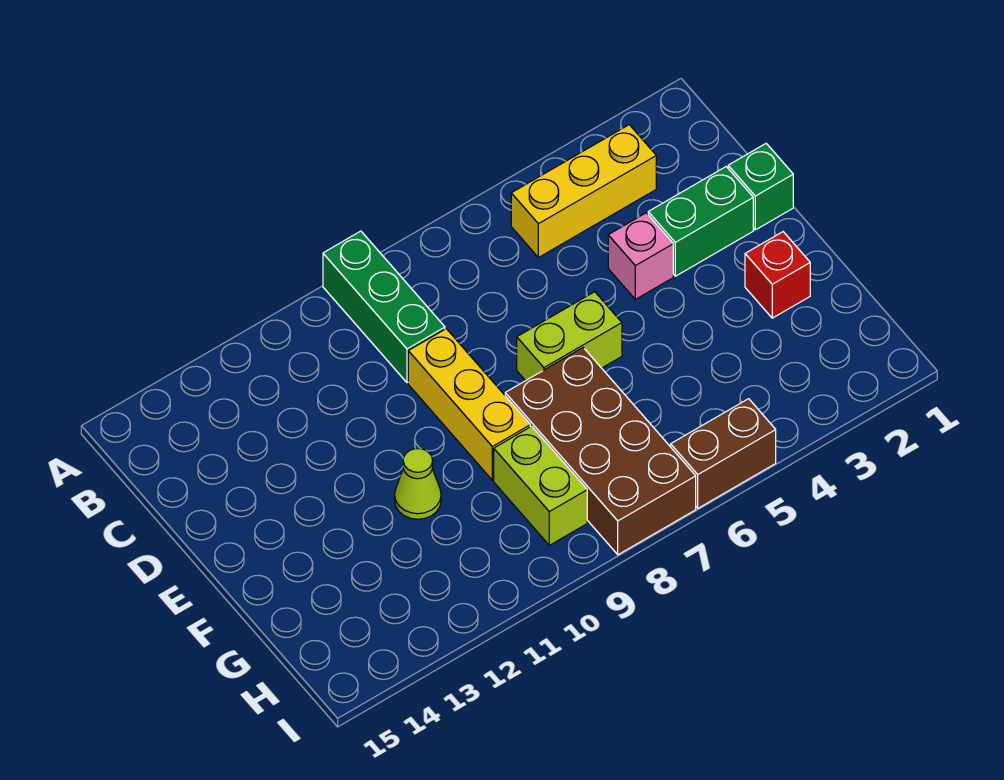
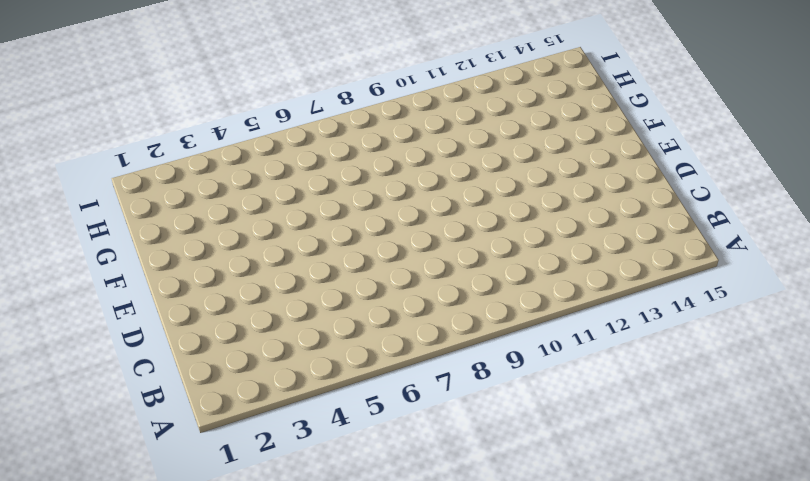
none -> green brick A9:C9 level 1
none -> yellow brick B3:B5 level 1
none -> green brick D1 level 1

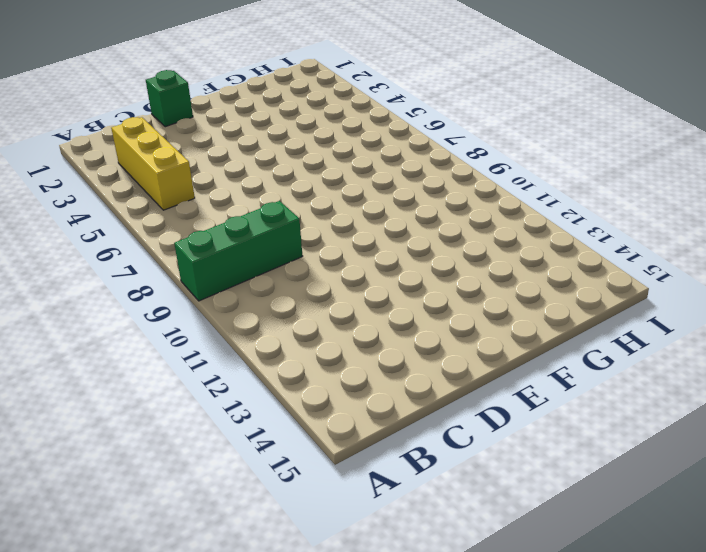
none -> green brick D2:D3 level 1
none -> pink brick D4 level 1
none -> yellow brick D9:F9 level 1

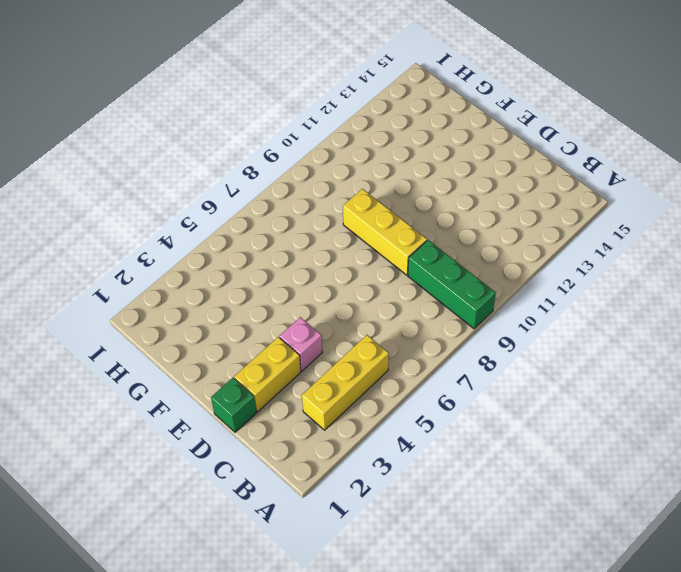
yellow brick D2:D3 level 1 -> green brick D2:D3 level 1
none -> lime brick E6:E7 level 1
none -> red brick F2 level 1
none -> brown brick F7:I8 level 1

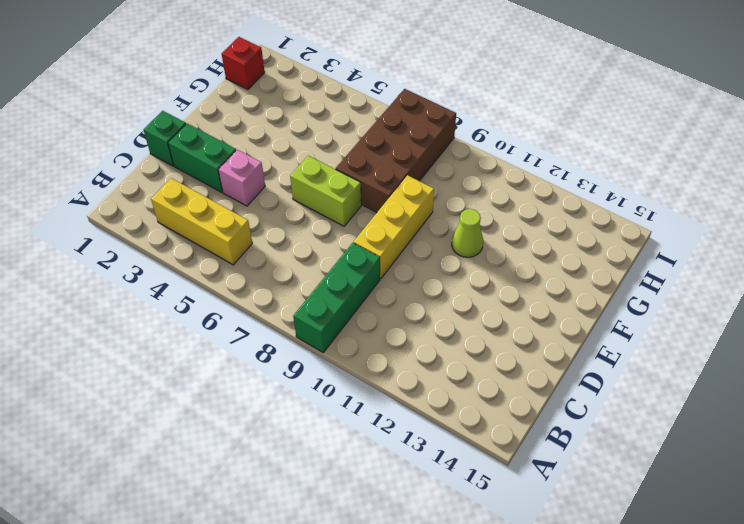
red brick H1 level 1 -> red brick F2 level 1
none -> lime brick G9:H9 level 1
none -> brown brick I5:I6 level 1

